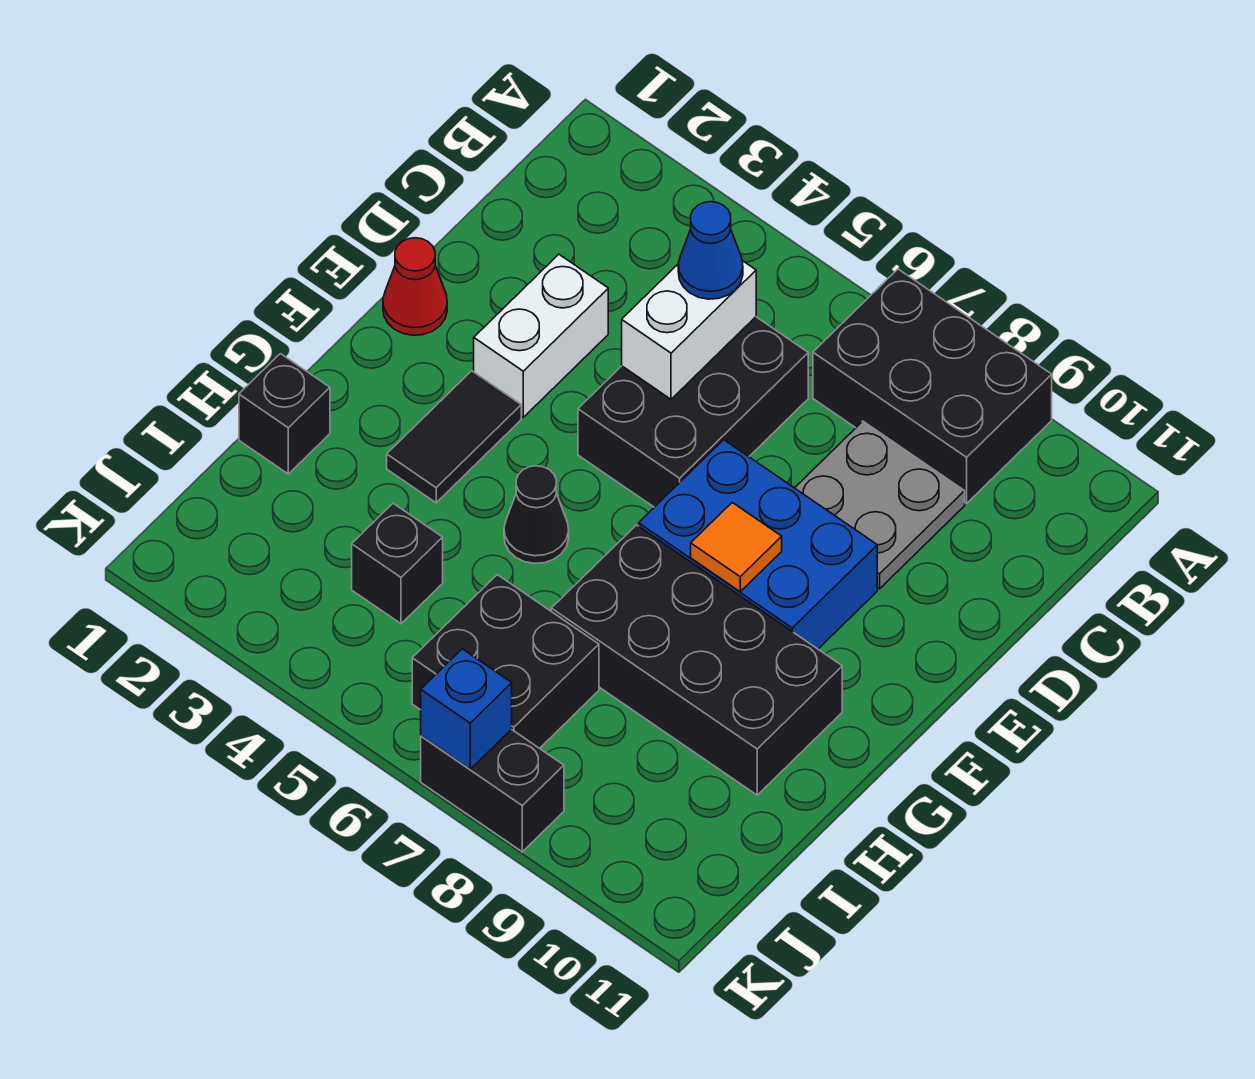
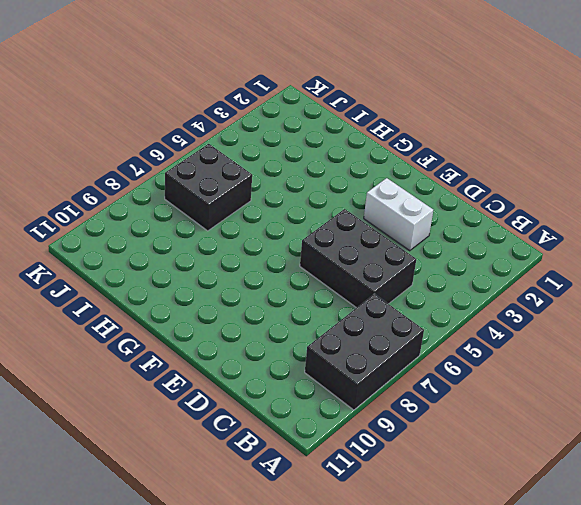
none -> grey plate C8:D9 level 1
none -> red cone E1 level 1
none -> blue brick E7:F9 level 1

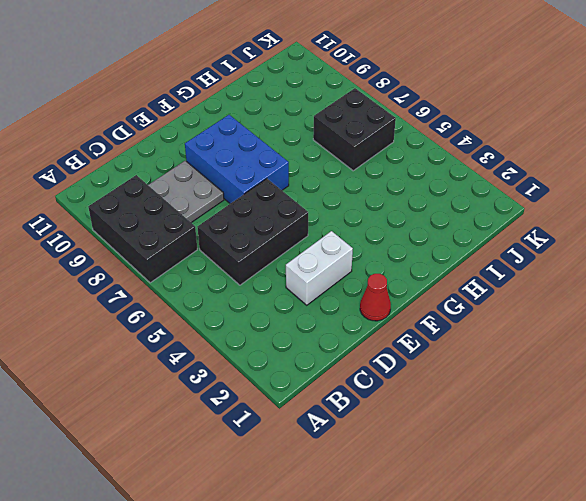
none -> black tile F3:G3 level 1
none -> black cone G5 level 1
none -> black brick G7:H10 level 1

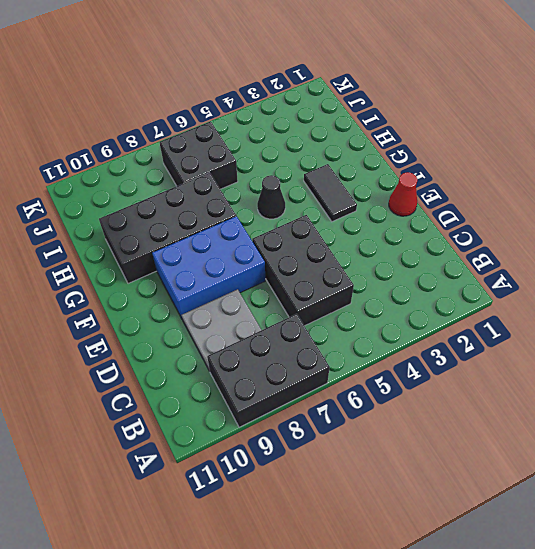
none -> white brick D3:E3 level 1
none -> black brick H1 level 1
none -> black brick I4 level 1

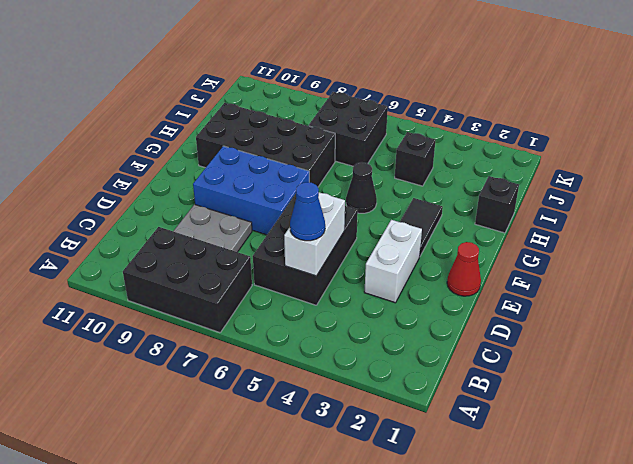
none -> black brick K7:K8 level 1
none -> orange tile F8 level 2
none -> blue brick K7 level 2

